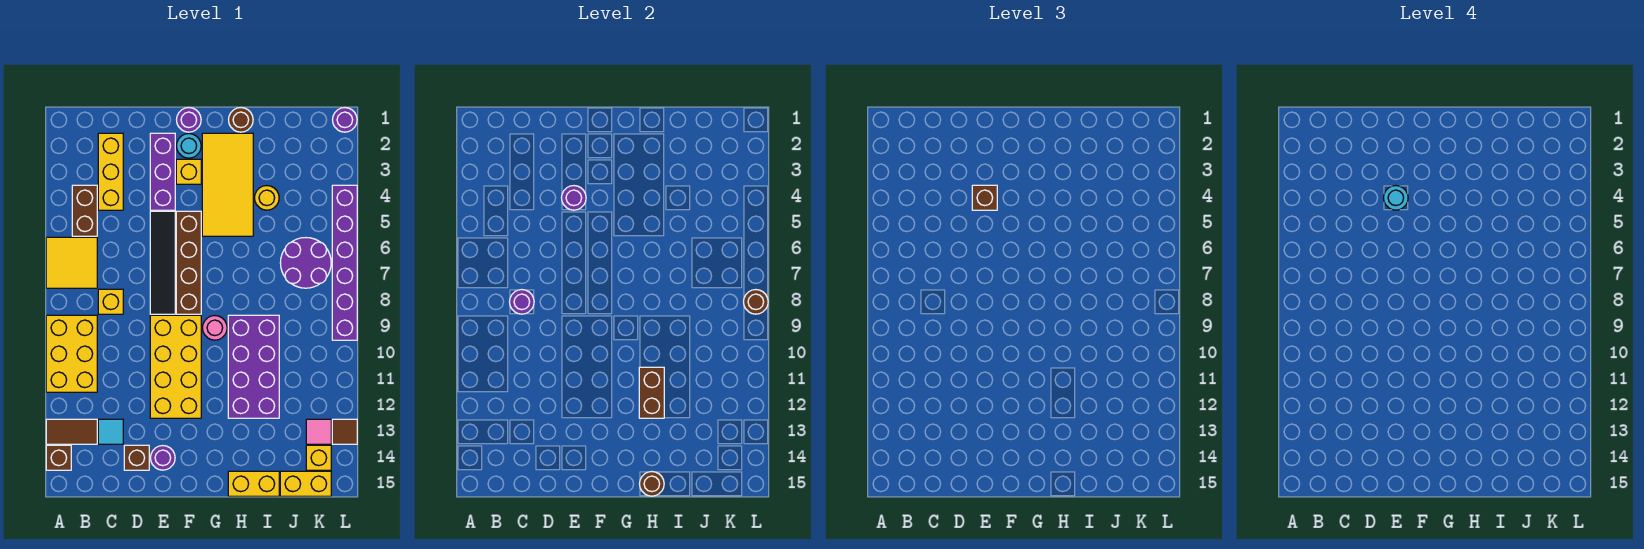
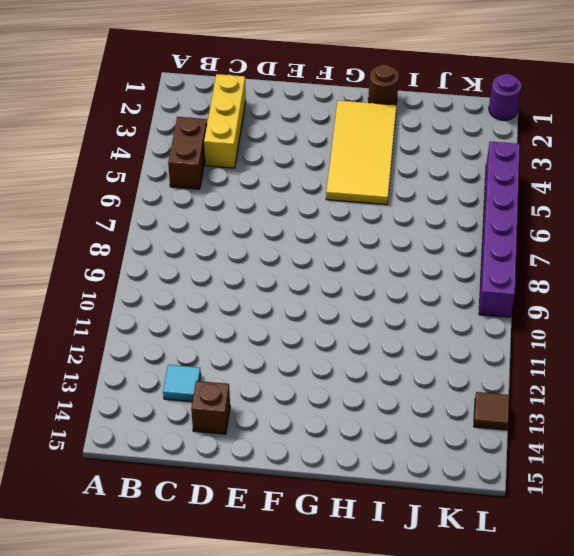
none -> yellow tile A6:B7 level 1
none -> yellow brick A9:B11 level 1
none -> brown tile A13:B13 level 1
none -> brown brick A14 level 1

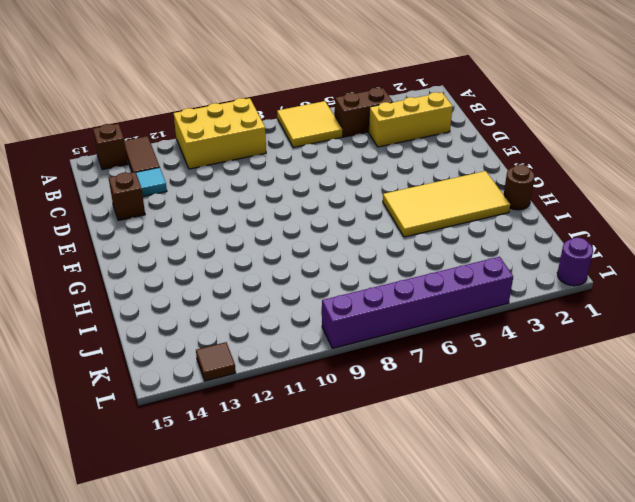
none -> yellow brick C8 level 1
none -> purple brick E2:E4 level 1
none -> black tile E5:E8 level 1
none -> yellow brick E9:F12 level 1

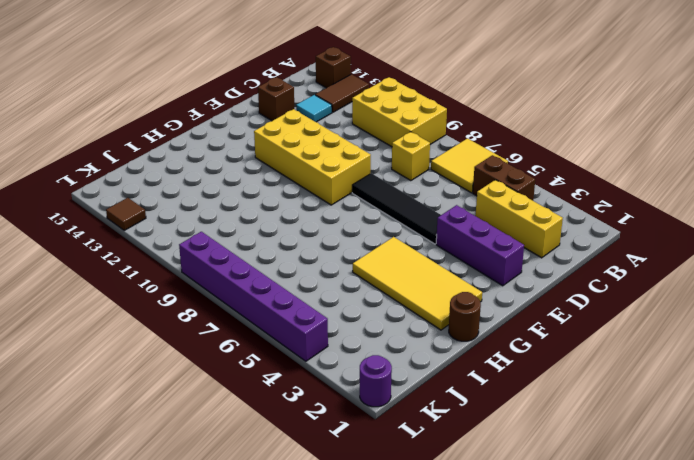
none -> purple round brick E14 level 1
none -> purple round brick F1 level 1
none -> cyan round brick F2 level 1
none -> yellow brick F3 level 1

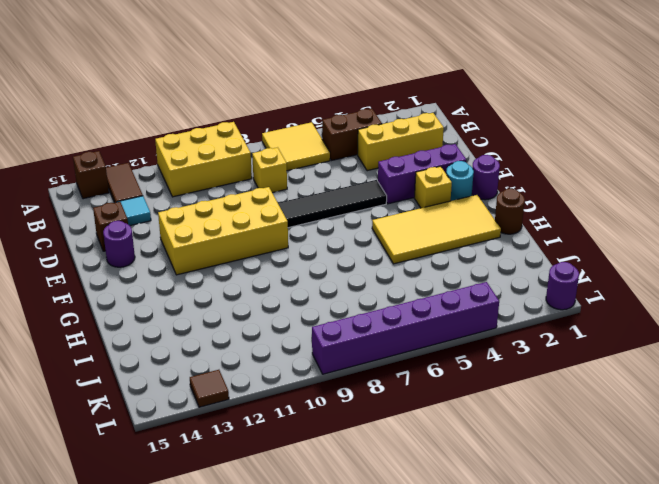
none -> brown brick F5:F8 level 1
none -> pink round brick G9 level 1
none -> purple brick H9:I12 level 1
none -> yellow brick H15:I15 level 1

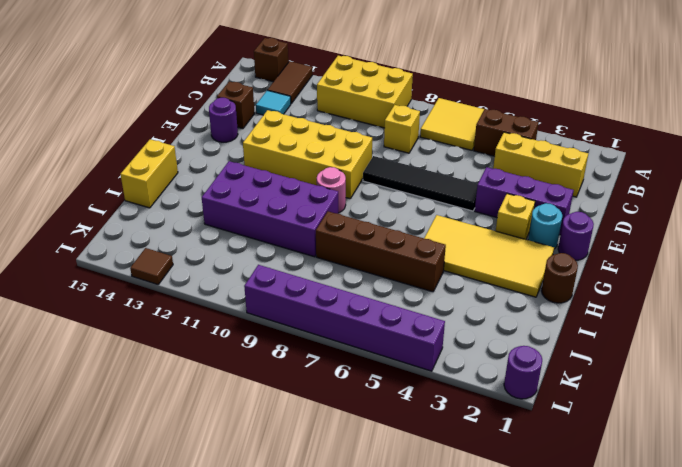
brown brick I5:I8 level 1 -> brown brick F5:F8 level 1
none -> yellow round brick I4 level 1
none -> purple round brick J6:K7 level 1
none -> yellow brick J15:K15 level 1
none -> pink tile K13 level 1

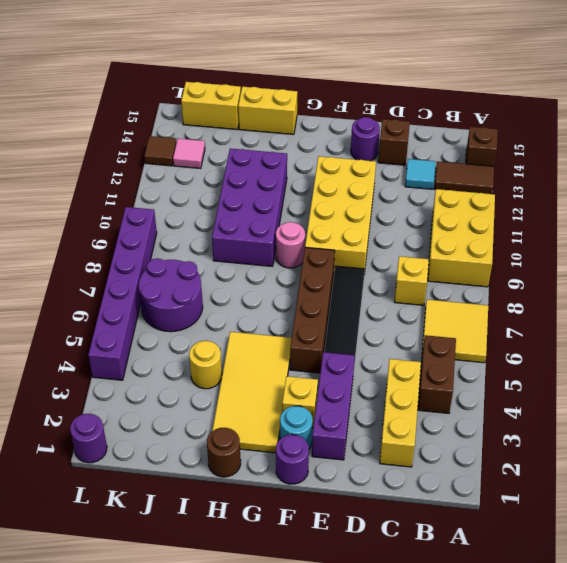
none -> yellow brick K14 level 1
none -> purple round brick C8 level 2
none -> purple round brick E4 level 2
none -> brown brick H11:H12 level 2

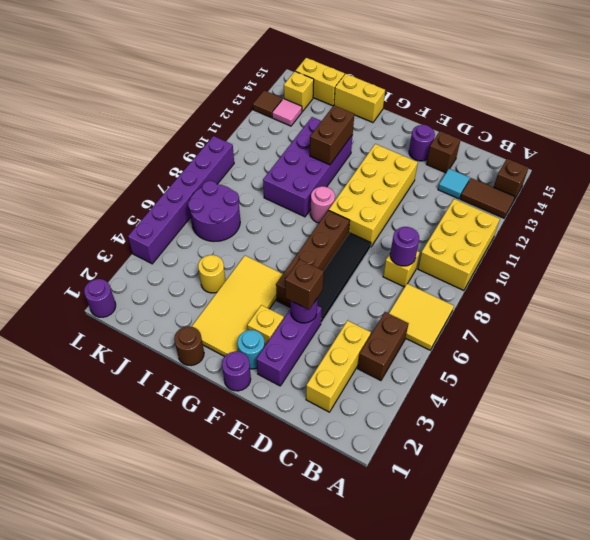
none -> brown round brick H15 level 2
none -> brown round brick L8 level 2
none -> cyan round brick E4 level 4

